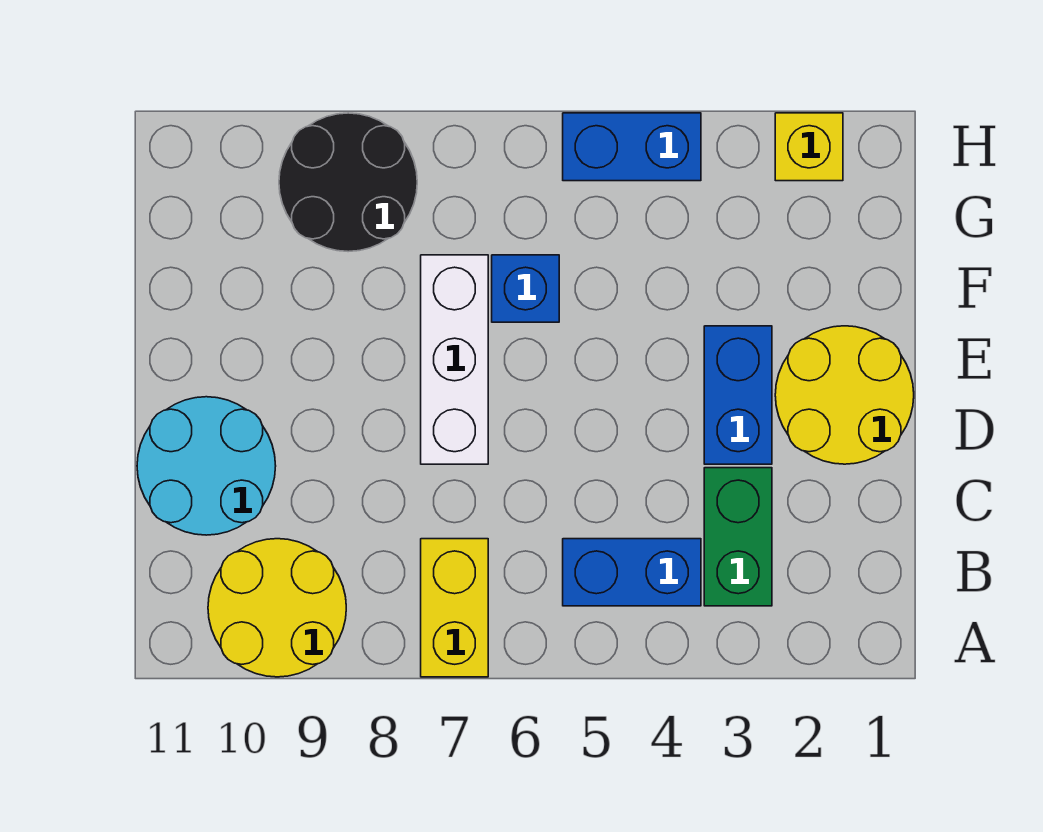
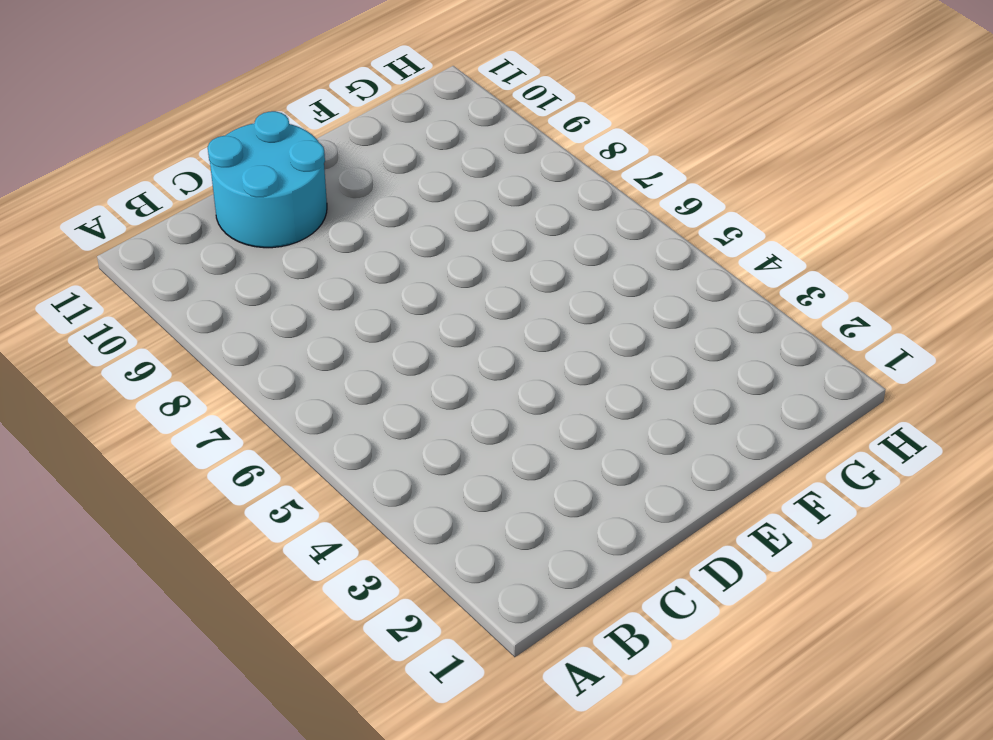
none -> yellow brick A7:B7 level 1
none -> yellow round brick A9:B10 level 1
none -> green brick B3:C3 level 1

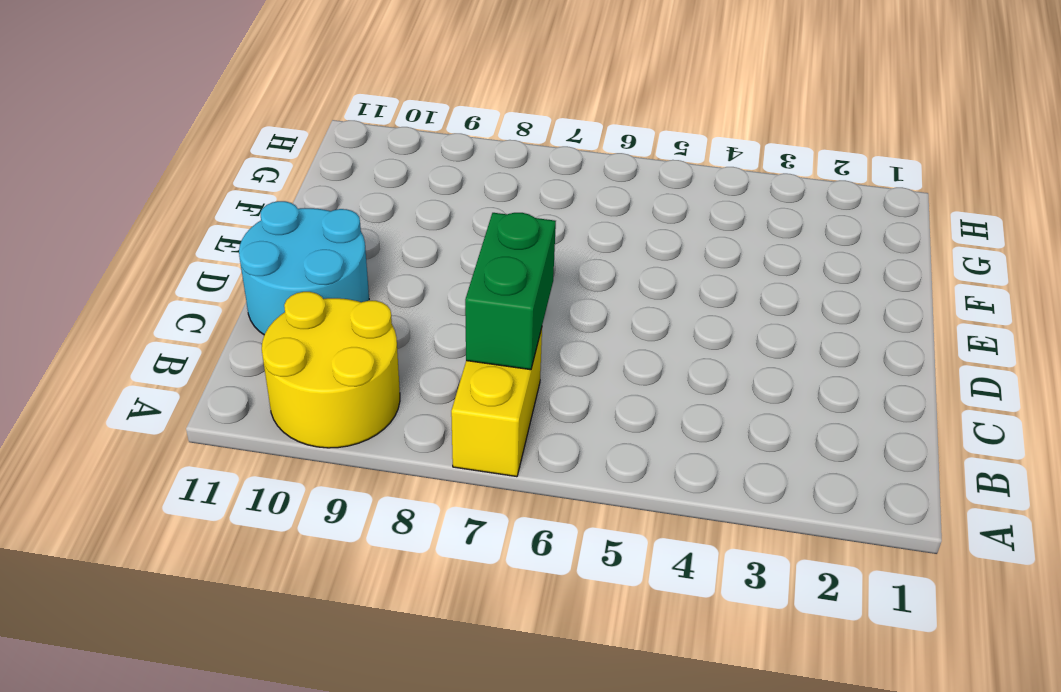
green brick B7:C7 level 2 -> green brick B3:C3 level 1
none -> blue brick B4:B5 level 1
none -> yellow round brick D1:E2 level 1
none -> blue brick D3:E3 level 1

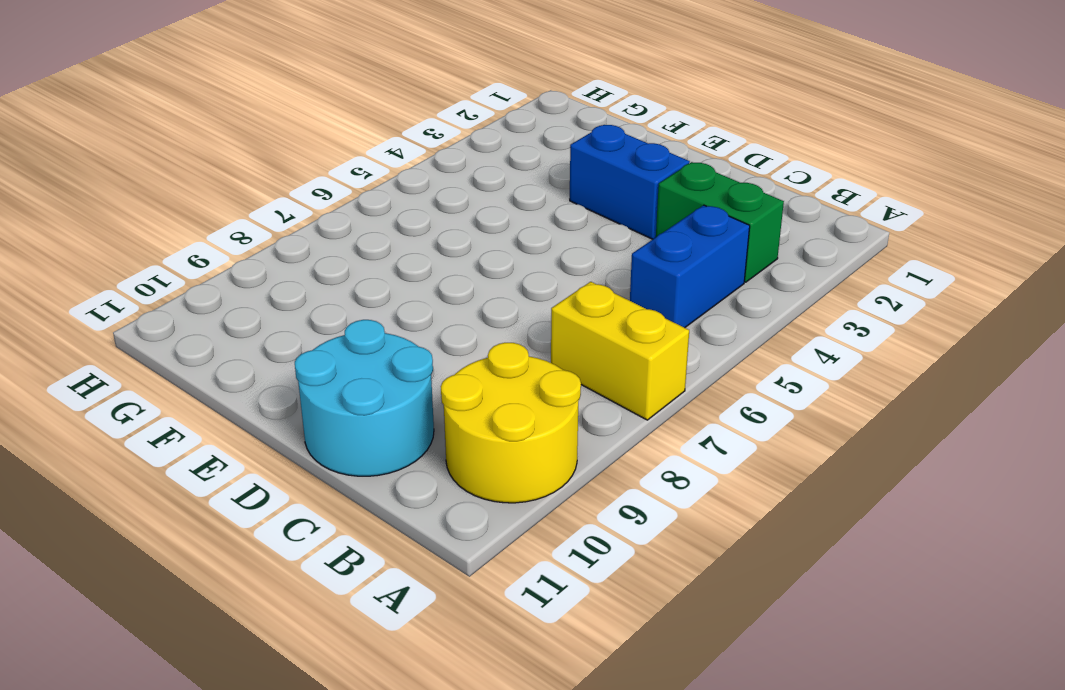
none -> yellow round brick D1:E2 level 1
none -> white brick D7:F7 level 1
none -> blue brick F6 level 1

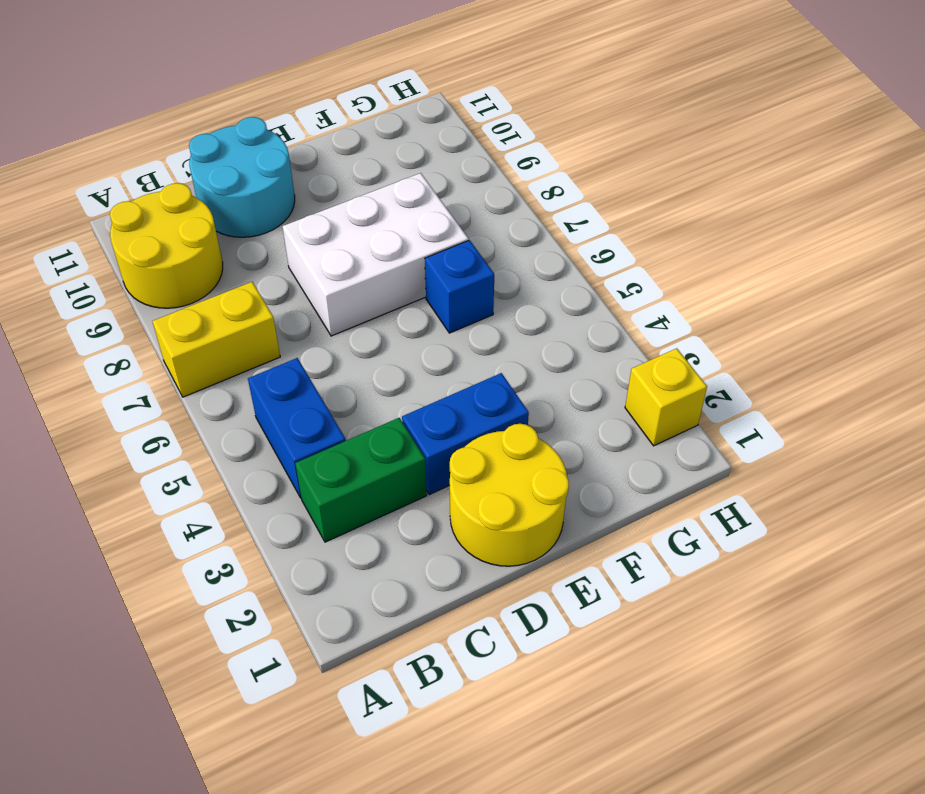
white brick D7:F8 level 1 -> white brick D7:F7 level 1
none -> black round brick G8:H9 level 1
none -> blue brick H4:H5 level 1

